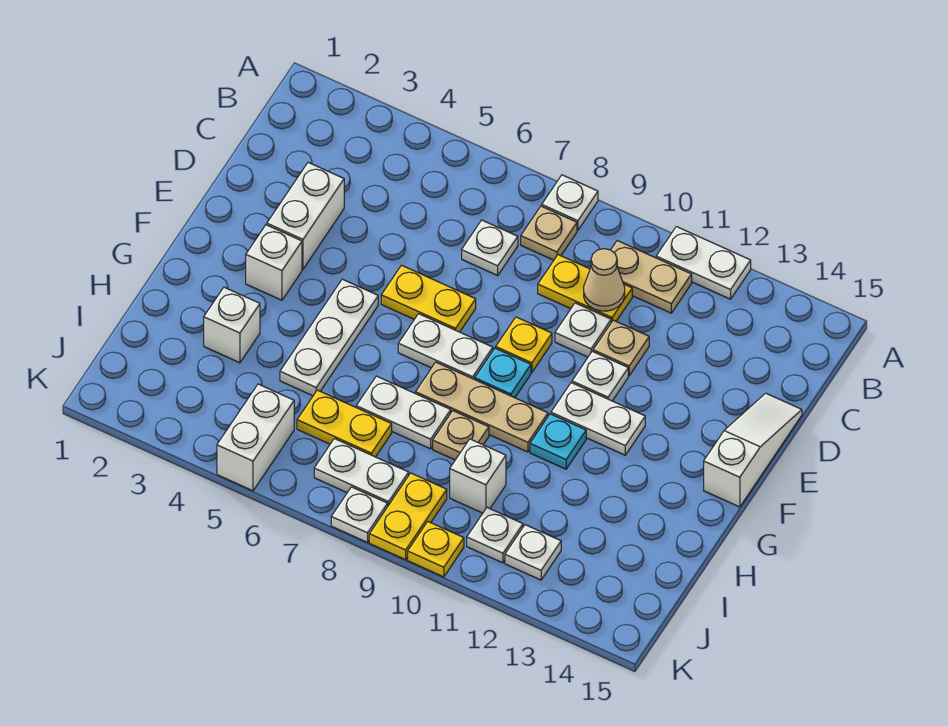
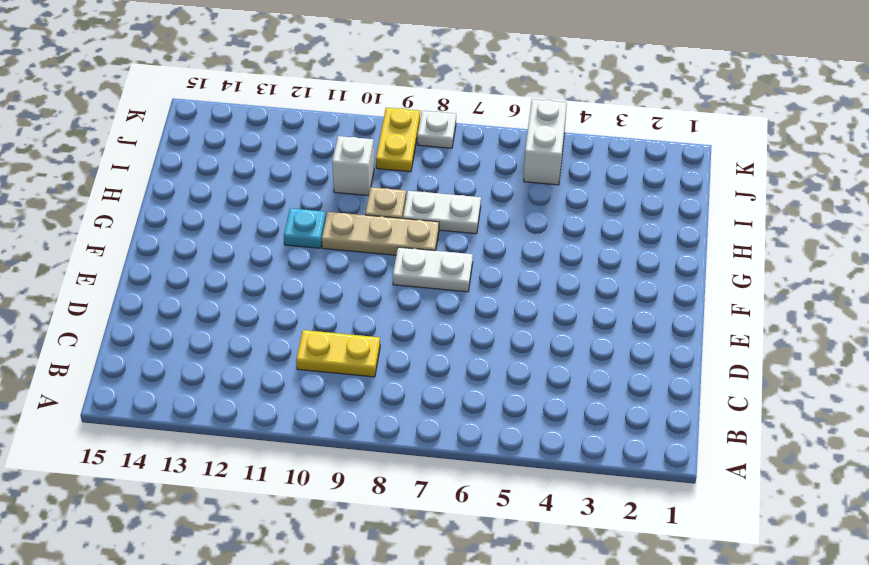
none -> white plate A8 level 1
none -> white plate A11:A12 level 1
none -> tan plate B8 level 1
none -> tan plate B10:B11 level 1

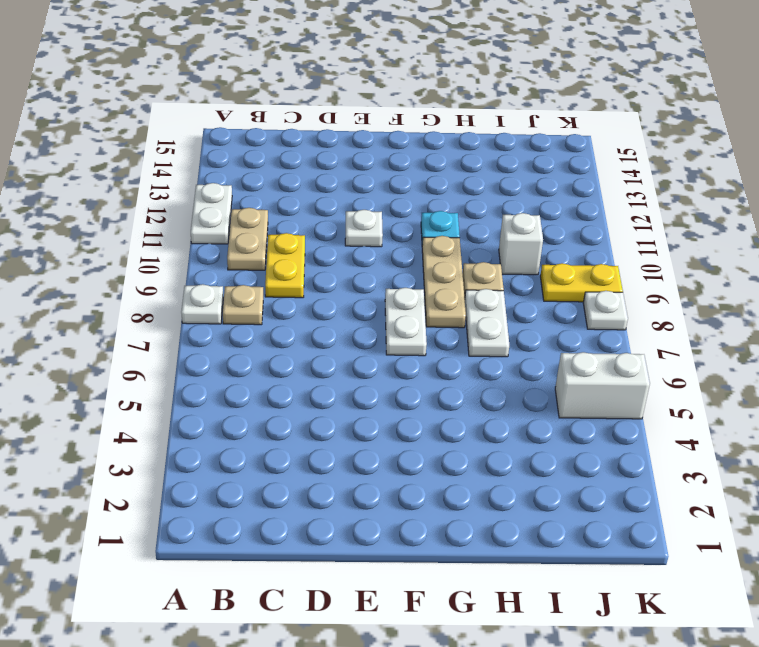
none -> white plate C7 level 1
none -> white brick D3:E3 level 1
none -> white plate D10 level 1
none -> tan plate D11 level 1

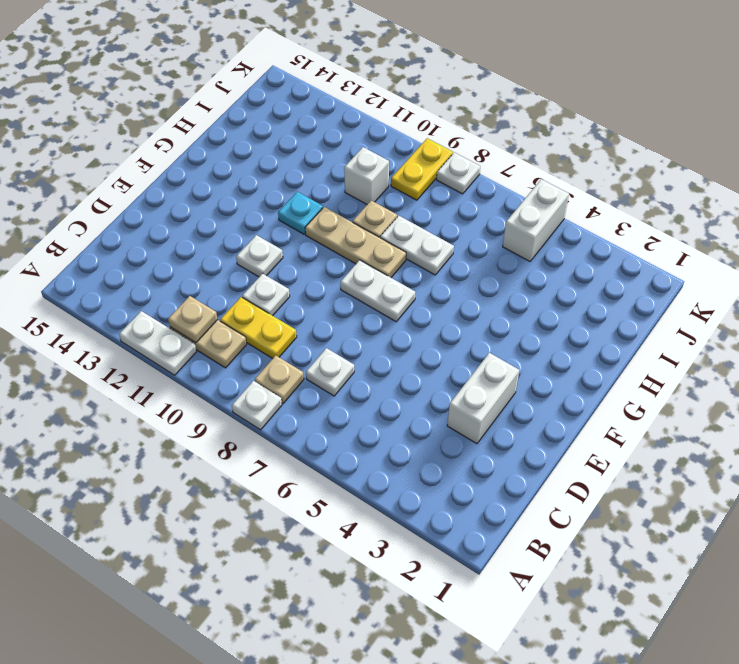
tan plate B11 level 2 -> tan plate D11 level 1
none -> white slope D15:F15 level 1 top F
none -> yellow plate E6:E7 level 1
none -> yellow plate E9 level 1
none -> white brick F3 level 1

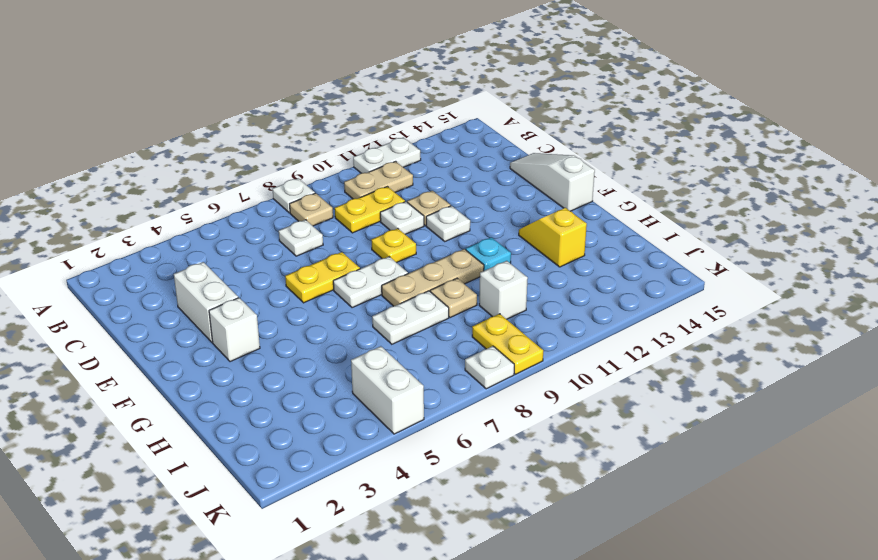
yellow slope G13:H13 level 1 top H -> none
none -> white plate F5:H5 level 1
none -> cyan plate F9 level 1
none -> white plate F11:F12 level 1
none -> white brick H3 level 1

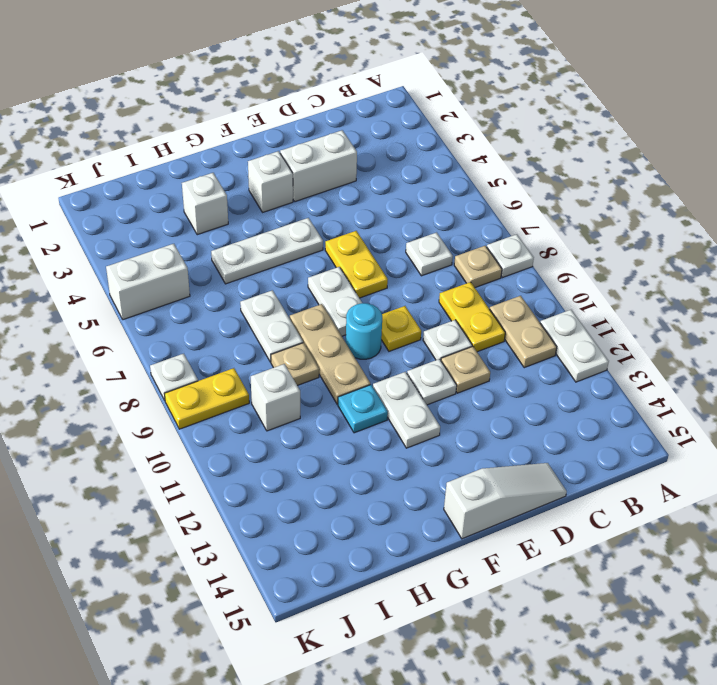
cyan round brick F9 level 1 -> cyan plate F9 level 1
none -> yellow plate I6:I7 level 1
none -> white plate J7:J8 level 1
none -> white plate J11 level 1
none -> white plate J12 level 1

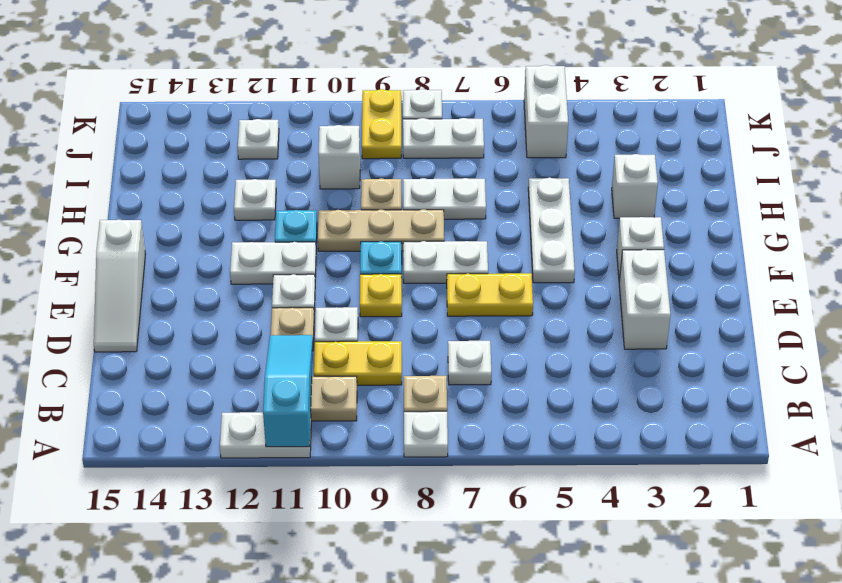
cyan slope A11:C11 level 2 top A -> none
white plate H12 level 1 -> white plate J11 level 1
none -> yellow plate I6:I7 level 1
none -> yellow plate K10 level 1
none -> tan cone C10 level 2

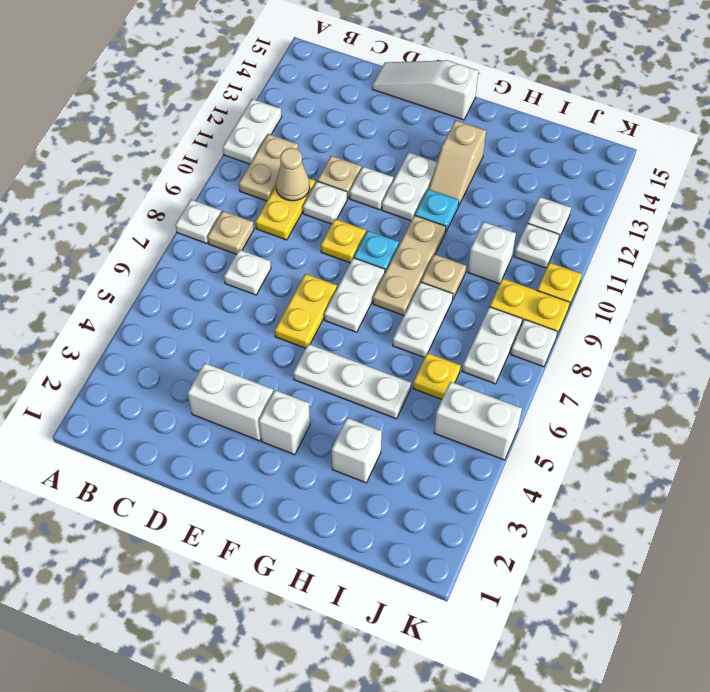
tan slope G12:G13 level 1 top 13 -> none
yellow plate I6 level 1 -> yellow plate I6:I7 level 1

